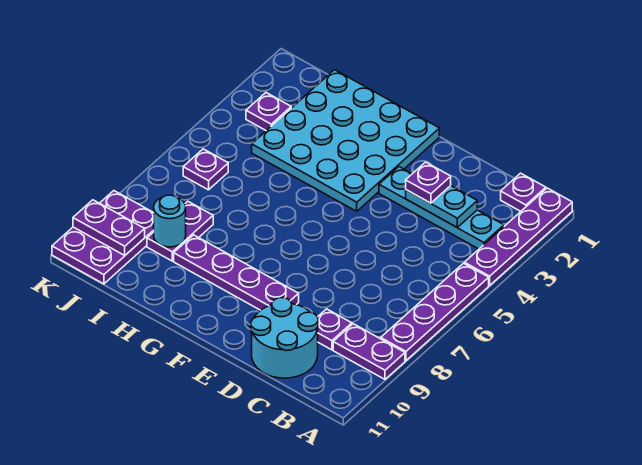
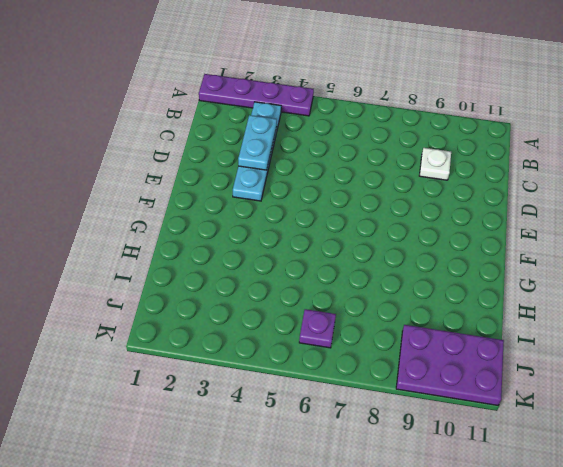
white plate C9 level 1 -> purple plate C9 level 1
none -> purple plate A5:A8 level 1
none -> purple plate A9:B9 level 1
none -> purple plate B1 level 1

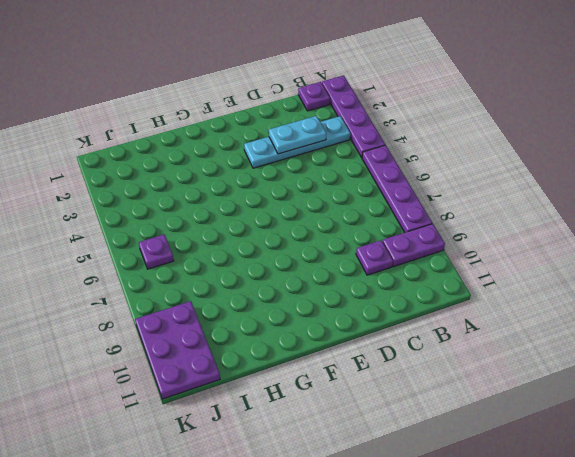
none -> cyan round brick C10:D11 level 1
none -> purple plate E9:H9 level 1
none -> cyan plate F1:I4 level 1

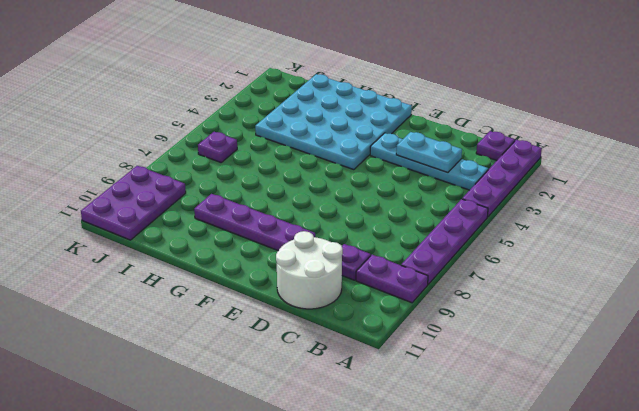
white round brick C10:D11 level 1 -> cyan round brick C10:D11 level 1
none -> purple plate I8:I9 level 1
none -> purple plate J3 level 1
none -> cyan round brick I9 level 2

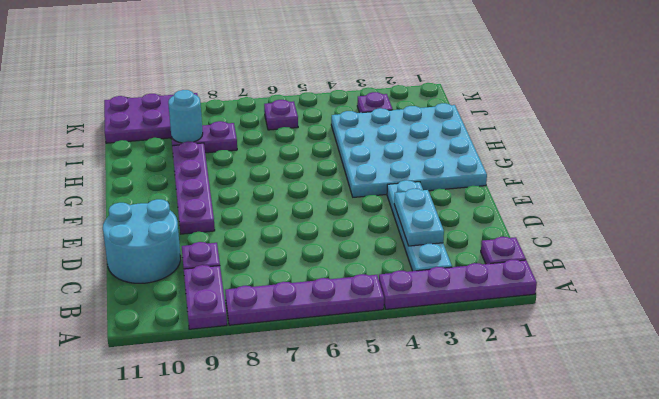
none -> purple plate J10:K10 level 2
none -> purple plate D3 level 3

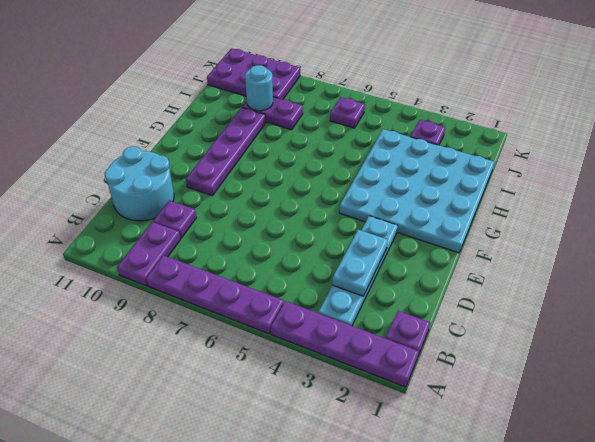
none -> purple plate J10:K10 level 2
none -> purple plate D3 level 3

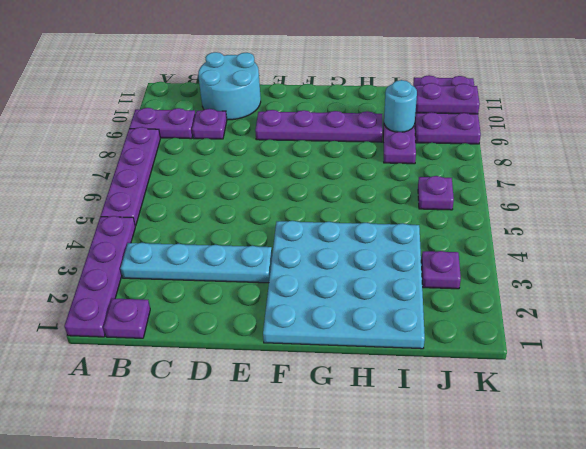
none -> cyan plate C3:D3 level 2
none -> purple plate D3 level 3

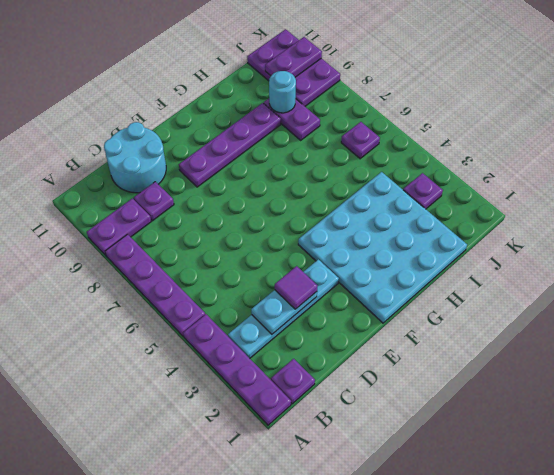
purple tile D3 level 3 -> purple plate D3 level 3

